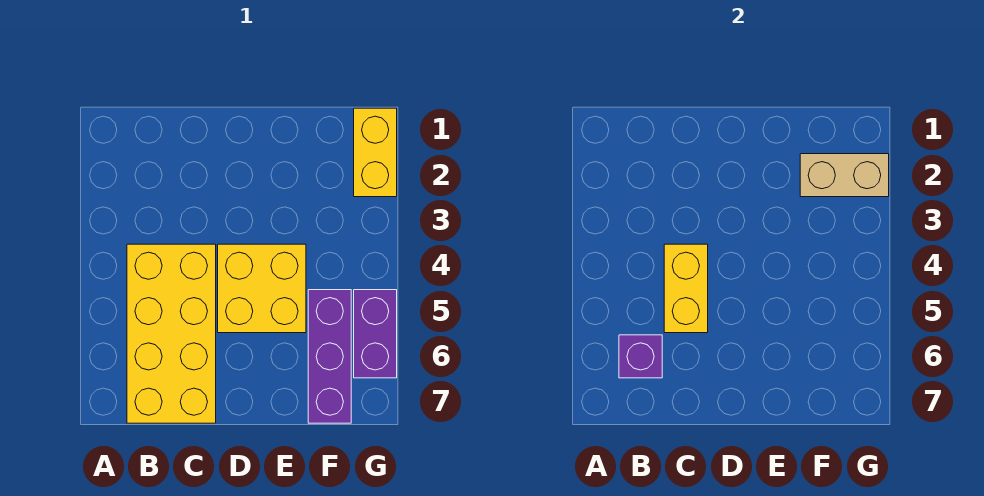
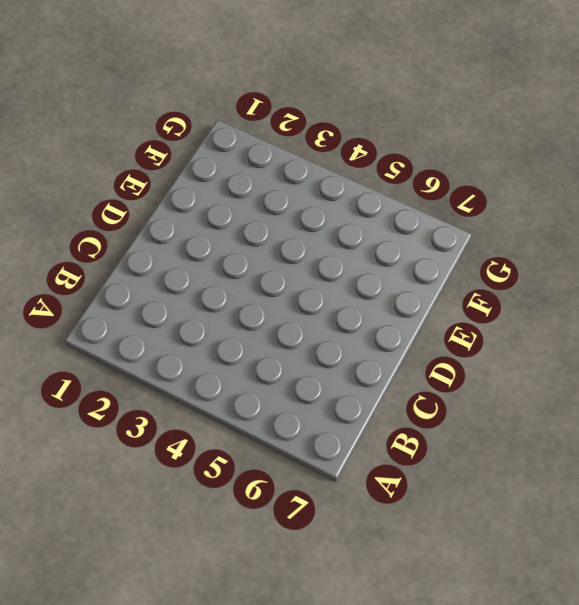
none -> yellow brick B4:C7 level 1
none -> yellow brick D4:E5 level 1

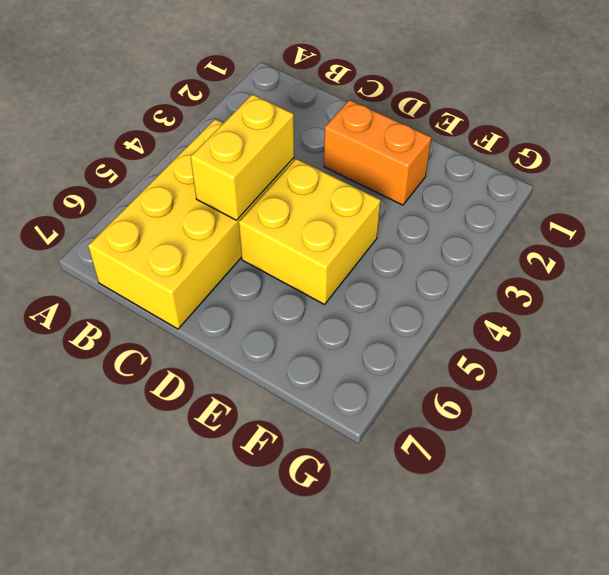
orange brick D2:E2 level 1 -> none
none -> purple brick F5:F7 level 1
none -> yellow brick G1:G2 level 1

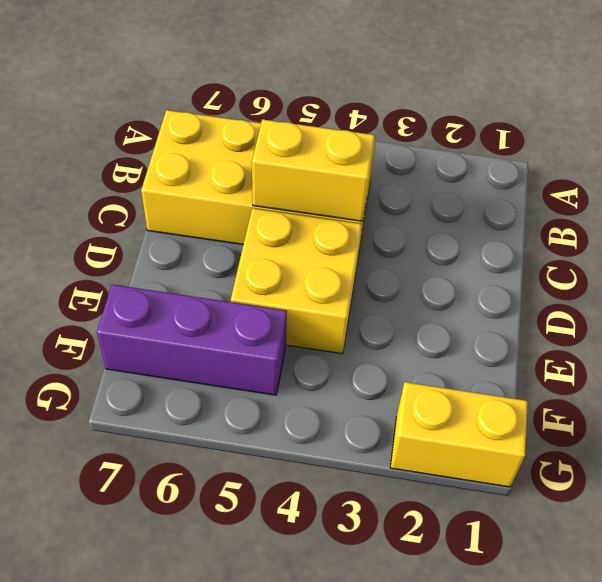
none -> purple brick G5:G6 level 1
none -> purple brick B6 level 2

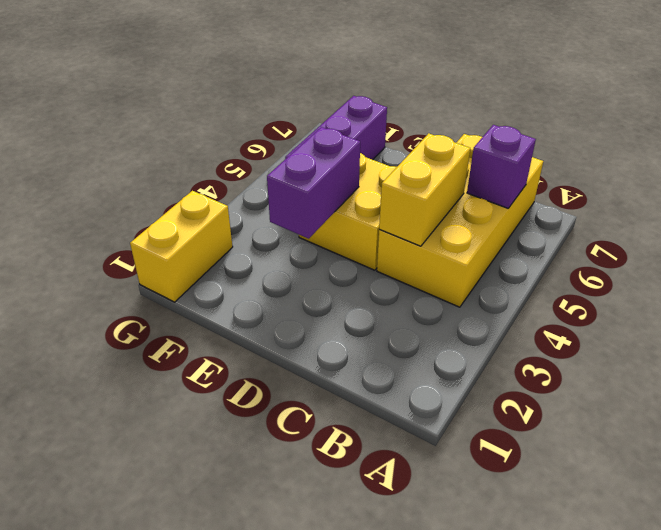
purple brick E3:E4 level 2 -> purple brick G5:G6 level 1
none -> tan brick F2:G2 level 2

